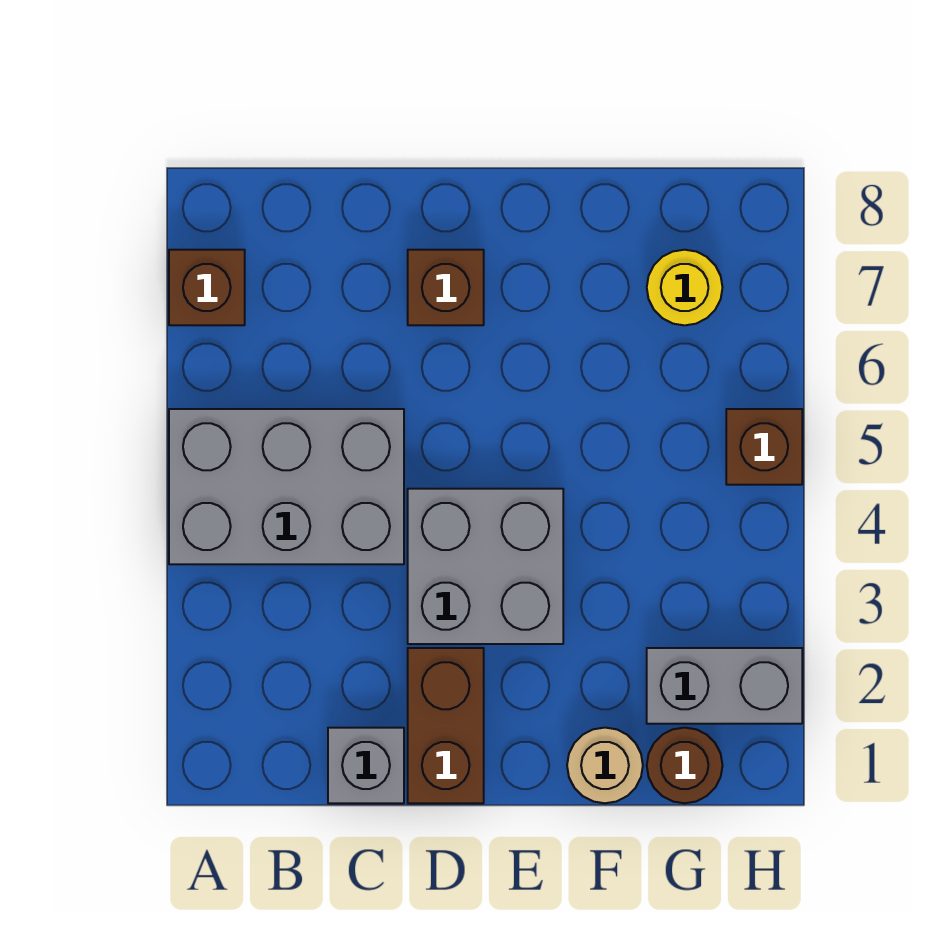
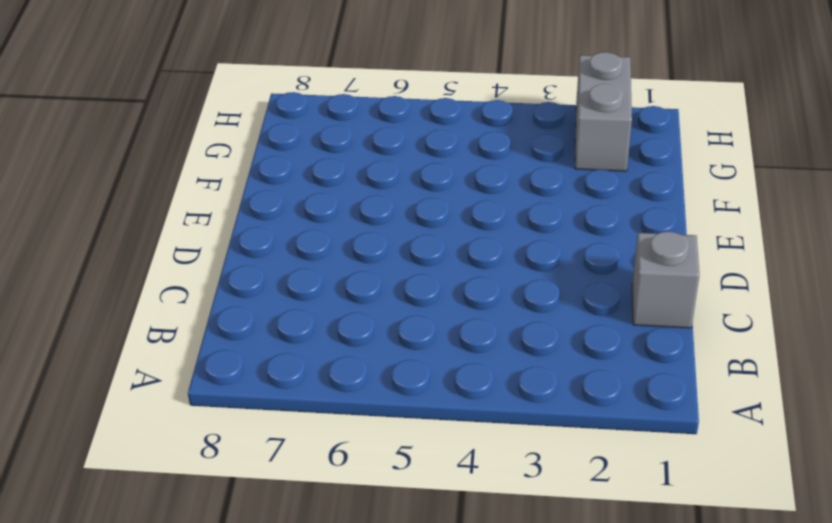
none -> grey brick A4:C5 level 1
none -> brown brick A7 level 1

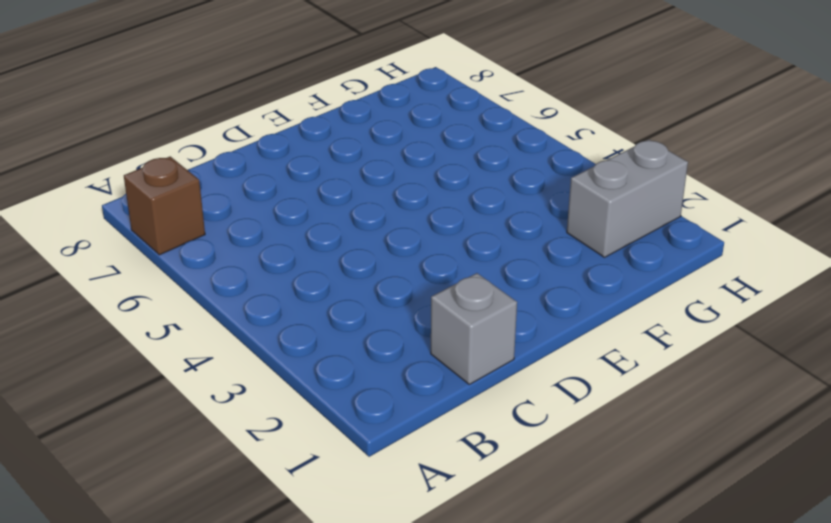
none -> grey brick A4:C5 level 1
none -> brown brick D1:D2 level 1

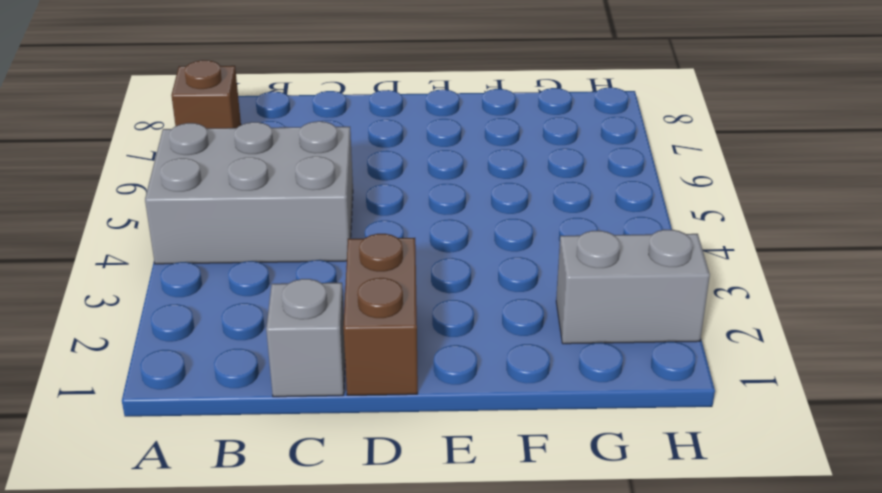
none -> grey brick D3:E4 level 1
none -> brown brick D7 level 1

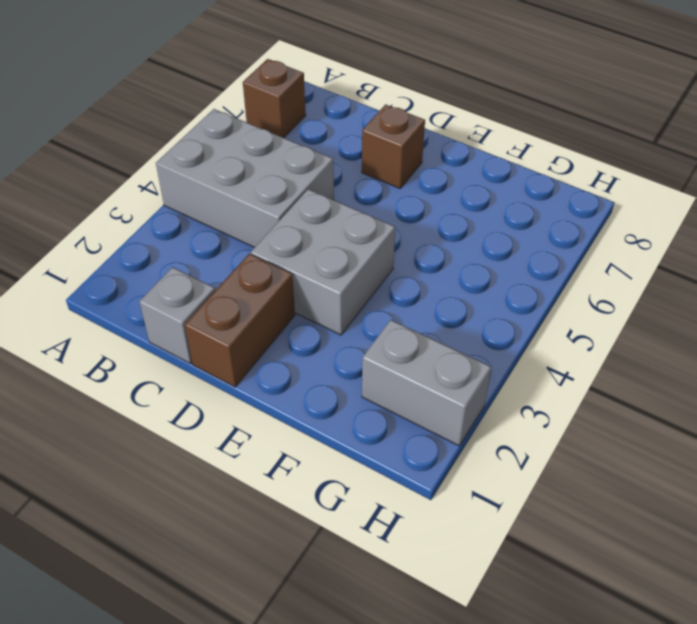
none -> tan round brick F1 level 1
none -> brown round brick G1 level 1

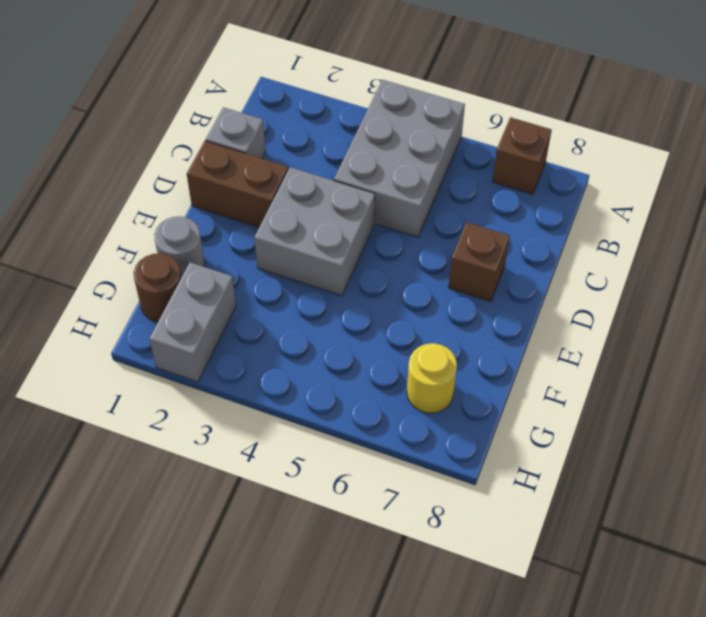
grey round brick F1 level 1 -> tan round brick F1 level 1
none -> brown brick H5 level 1

